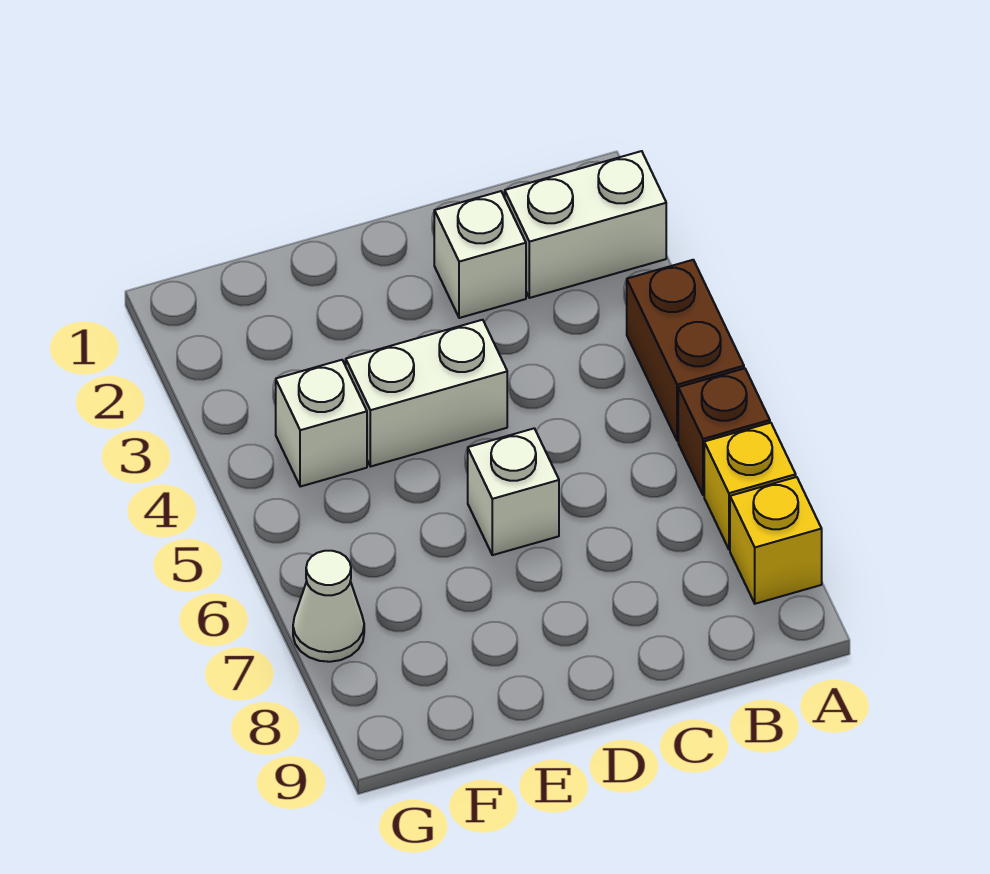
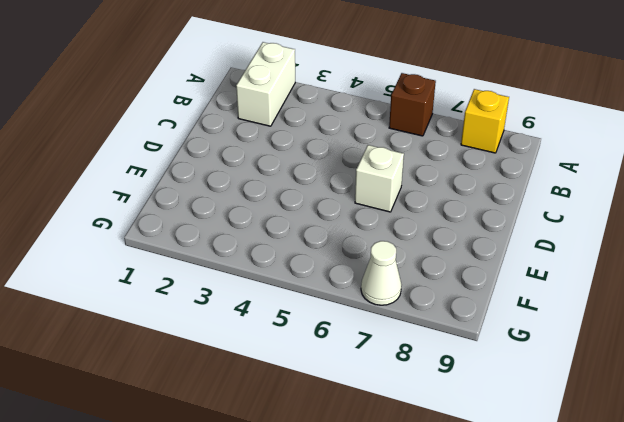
none -> brown brick A4:A5 level 1
none -> yellow brick A7 level 1

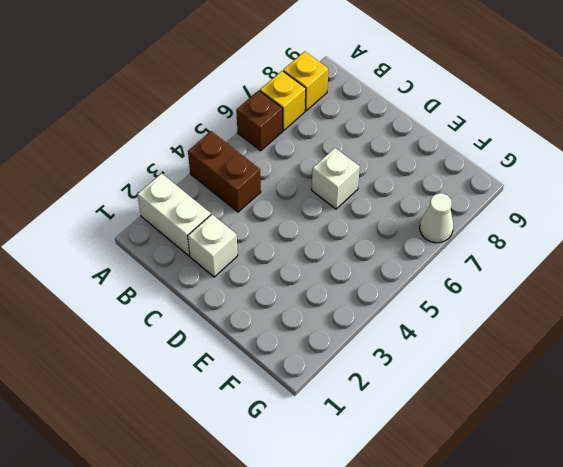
brown brick A4:B4 level 1 -> brown brick A4:A5 level 1
none -> white brick D4:E4 level 1
none -> white brick F4 level 1

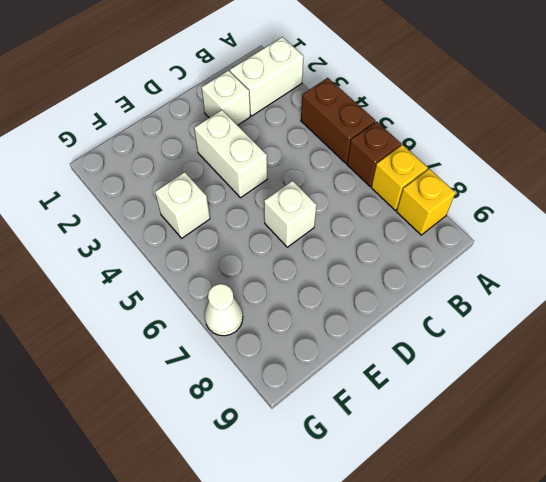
white brick D3:D4 level 1 -> white brick D4:E4 level 1

